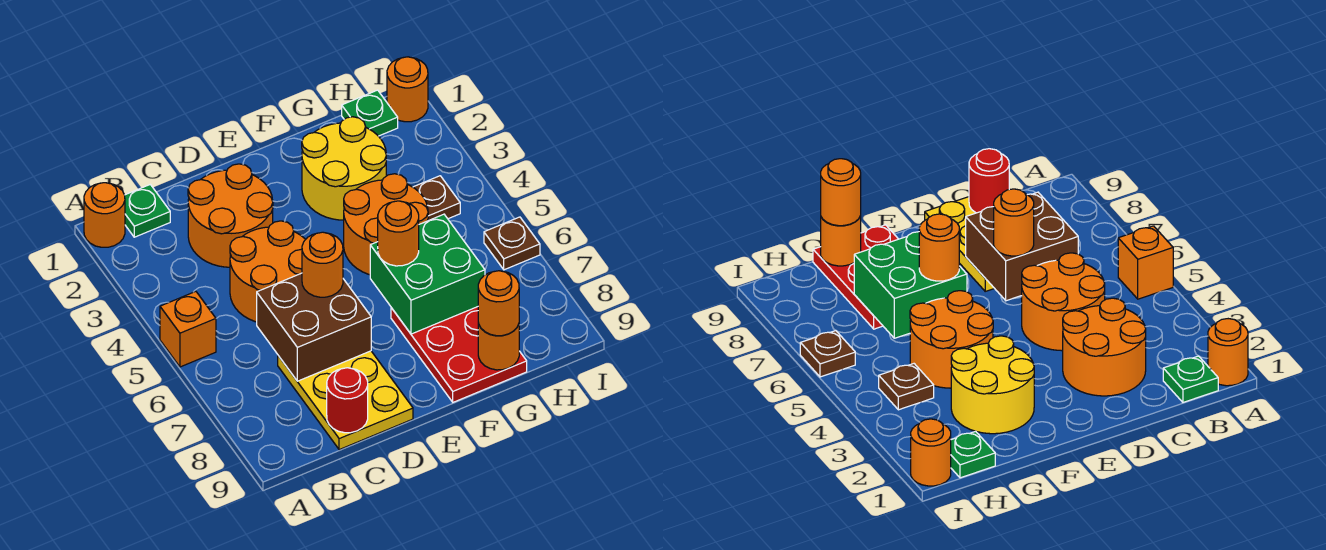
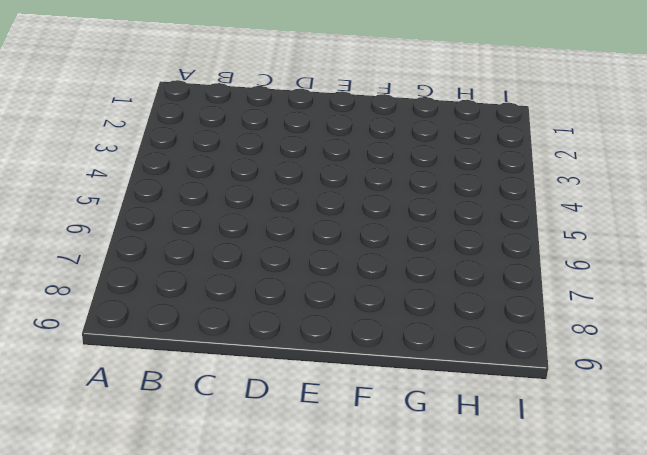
none -> orange round brick A1 level 1
none -> orange brick A5 level 1
none -> green plate B1 level 1

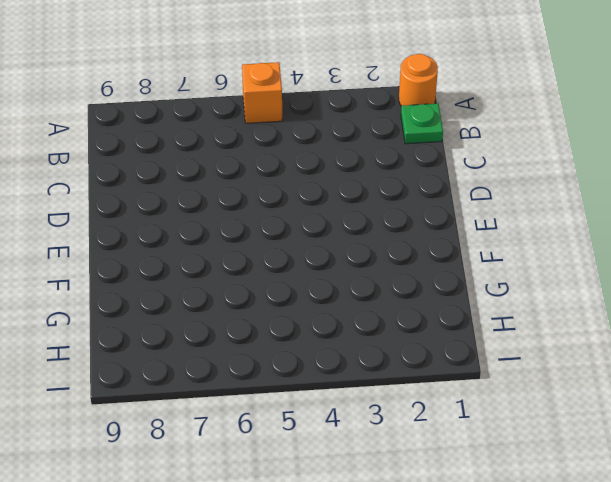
none -> orange round brick C2:D3 level 1
none -> orange round brick C4:D5 level 1
none -> yellow plate C7:D9 level 1

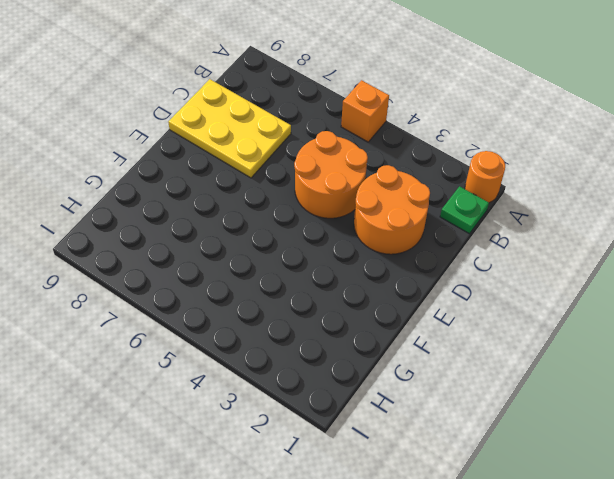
none -> yellow round brick F2:G3 level 1
none -> orange round brick F4:G5 level 1
none -> red plate F7:G9 level 1

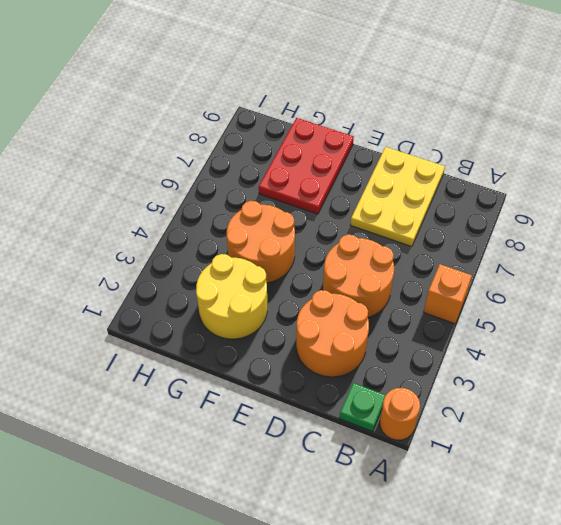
none -> green plate H1 level 1
none -> brown plate H4 level 1
none -> orange round brick I1 level 1

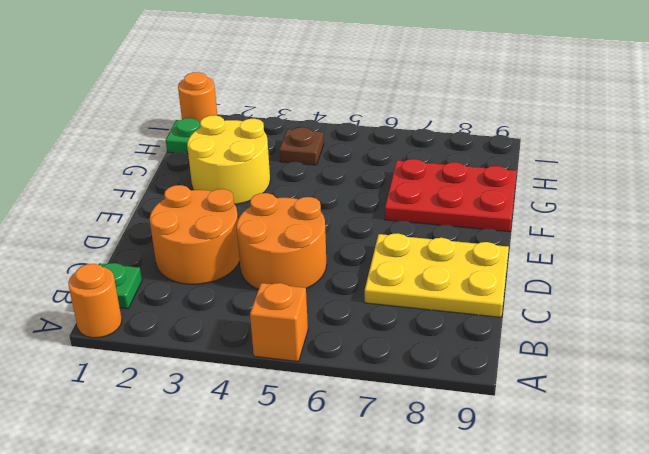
none -> orange round brick F4:G5 level 1
none -> brown plate I6 level 1
none -> brown brick C6:D7 level 2

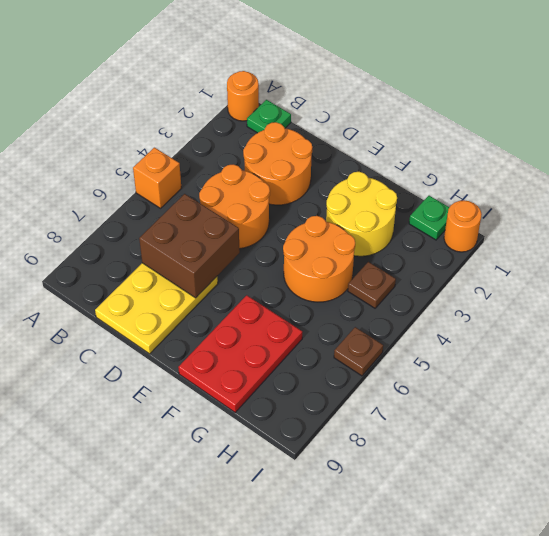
none -> red round brick C9 level 2
none -> green brick F6:G7 level 2
none -> orange round brick G9 level 2

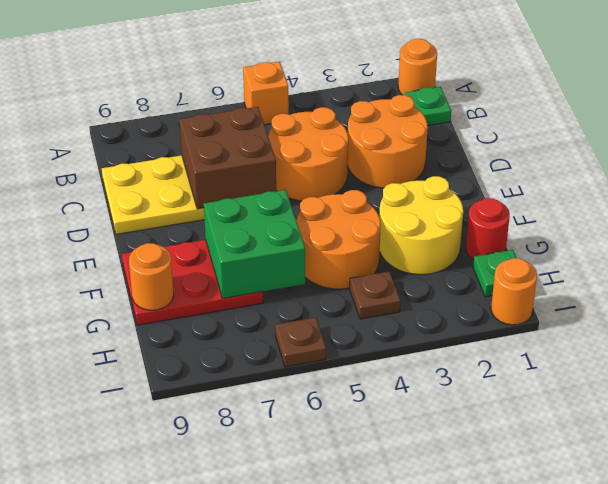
red round brick G1 level 1 -> red round brick C9 level 2
none -> orange round brick D6 level 3
none -> orange round brick F6 level 3
none -> orange round brick G9 level 3

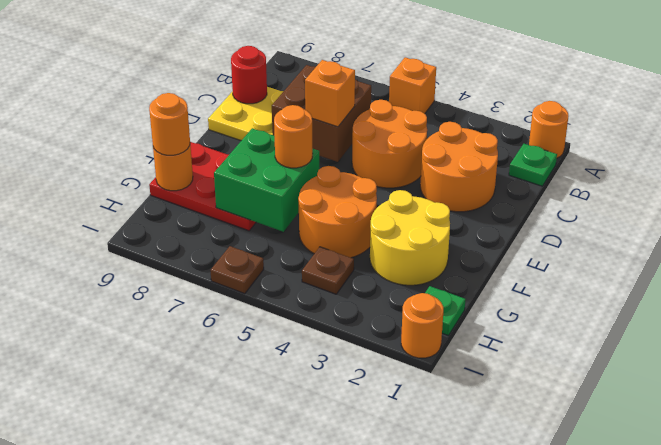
orange brick D6 level 3 -> orange round brick D6 level 3

